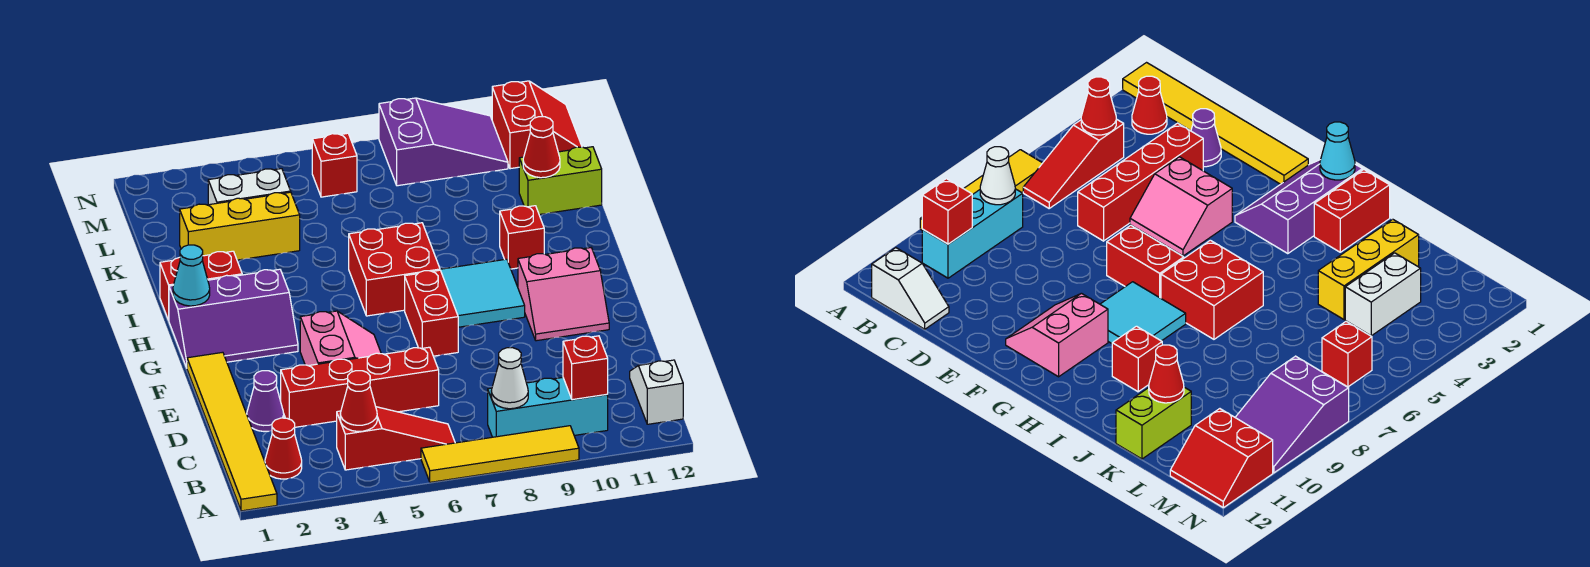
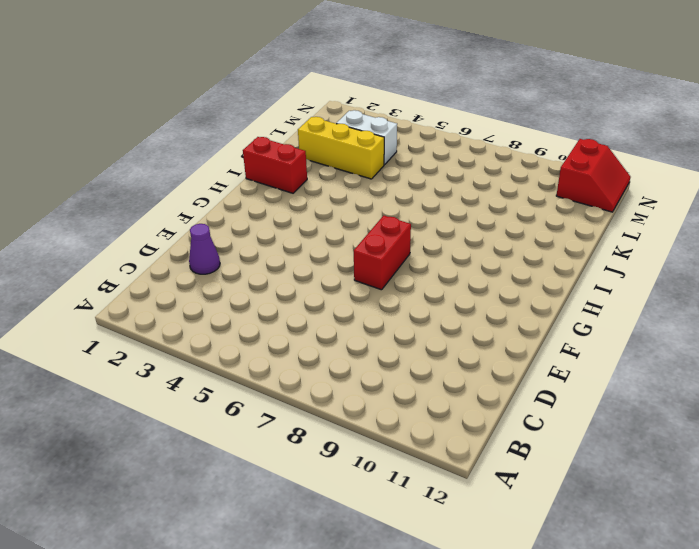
none -> yellow tile A1:F1 level 1
none -> yellow tile A6:A9 level 1
none -> red cone B2 level 1

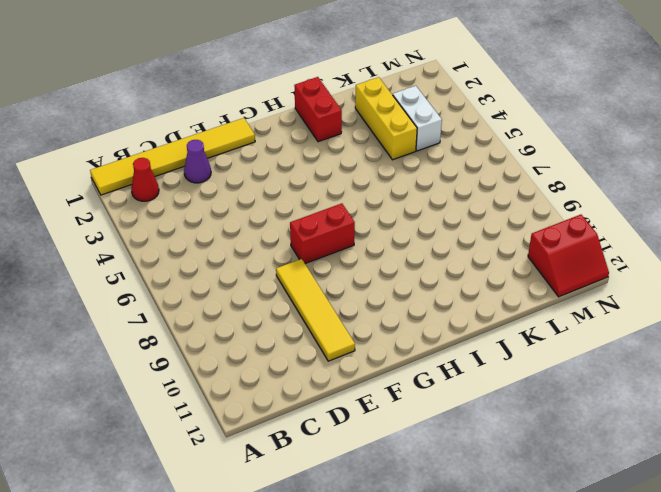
yellow tile E8:E11 level 1 -> yellow tile A6:A9 level 1
none -> red slope B4:B6 level 1 top 4
none -> cyan brick B8:B10 level 1
none -> white slope B12:C12 level 1 top B

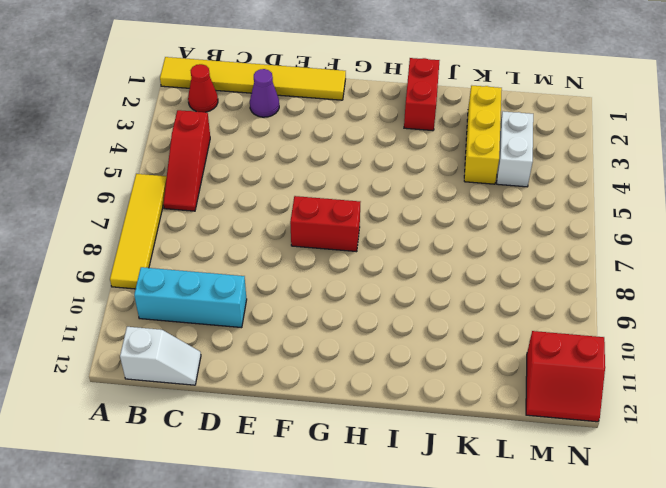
cyan brick B10:D10 level 1 -> cyan brick B8:B10 level 1
none -> red brick D3:D6 level 1
none -> pink slope E4:F5 level 1 top 4
none -> pink slope F10:G11 level 1 top G

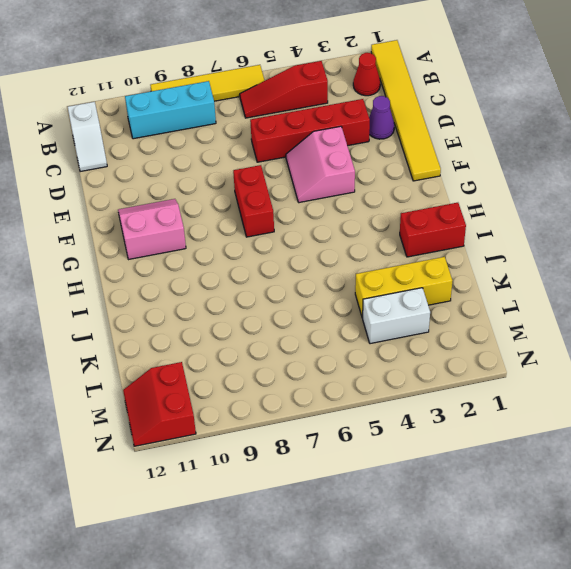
none -> purple slope G1:H3 level 1 top H
none -> cyan tile G8:H9 level 1
none -> red brick H6:I7 level 1

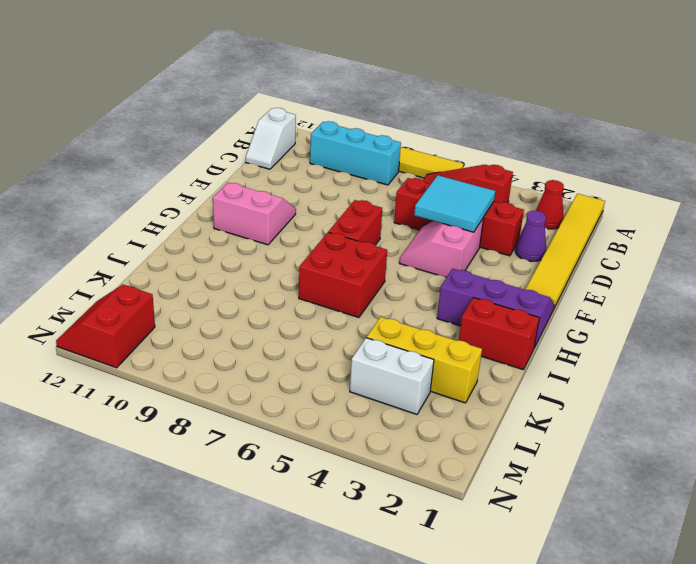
cyan tile D4:E5 level 2 -> cyan tile G8:H9 level 1
none -> red brick I10 level 1
none -> lime brick K11:K12 level 1
none -> red brick M6 level 1

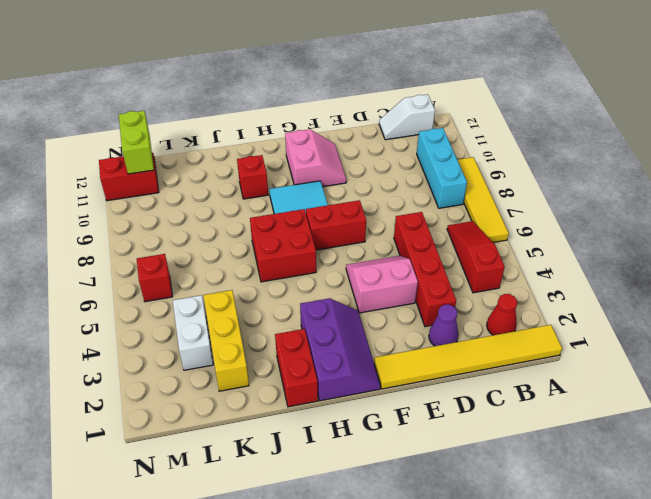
lime brick M11:M12 level 2 -> lime brick K11:K12 level 1
none -> purple slope M8:N10 level 1 top 8
none -> red cone B4 level 2
none -> white cone B8 level 2

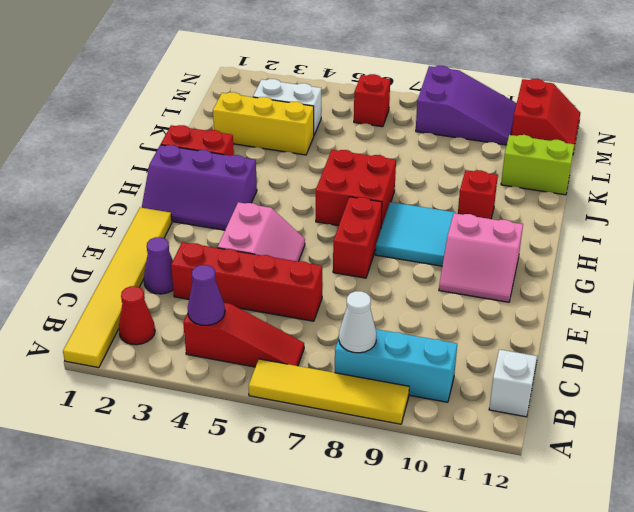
purple cone B4 level 2 -> red cone B4 level 2
none -> red brick B10 level 2
none -> cyan cone H1 level 2
none -> red cone K11 level 2

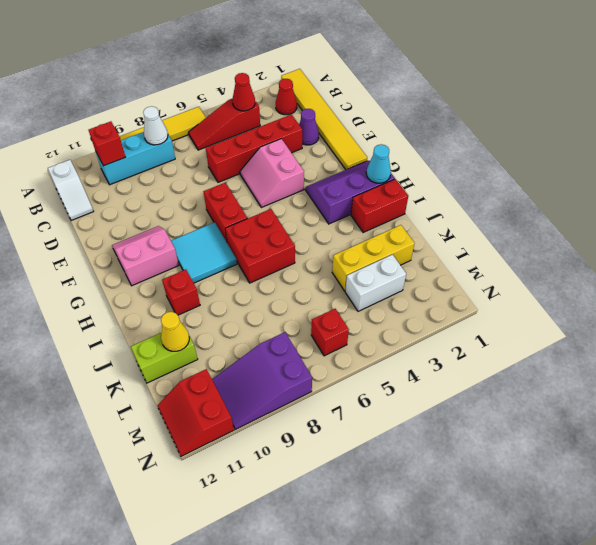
yellow cone K11 level 2 -> red cone K11 level 2

